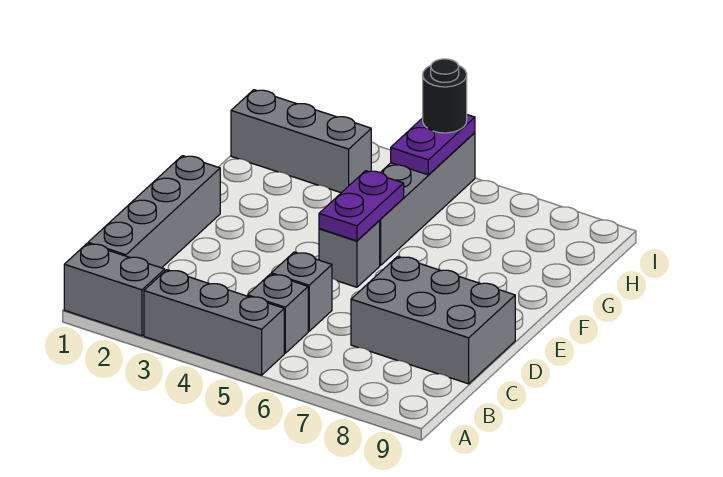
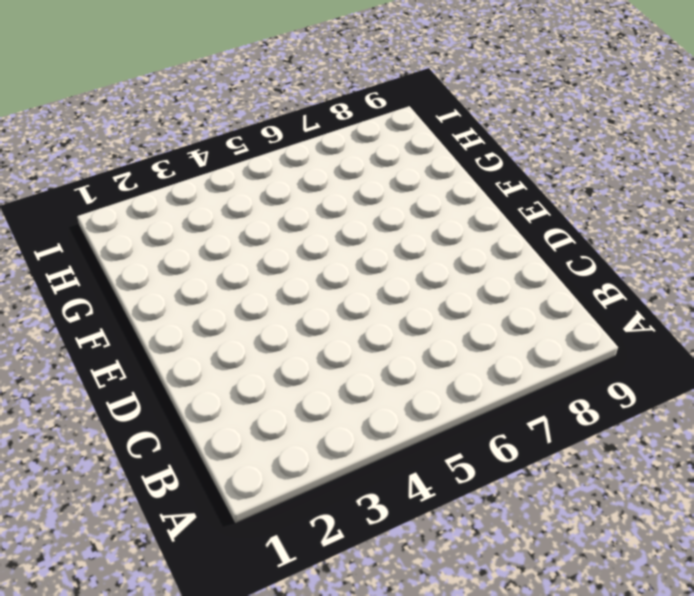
none -> grey brick A1:A2 level 1
none -> grey brick A3:A5 level 1
none -> grey brick B1:E1 level 1

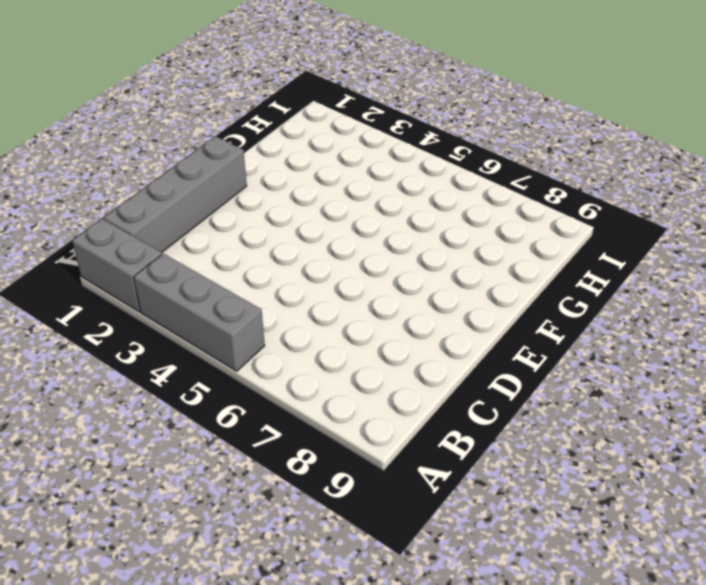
none -> grey brick B5 level 1
none -> grey brick C5 level 1
none -> grey brick C7:D9 level 1

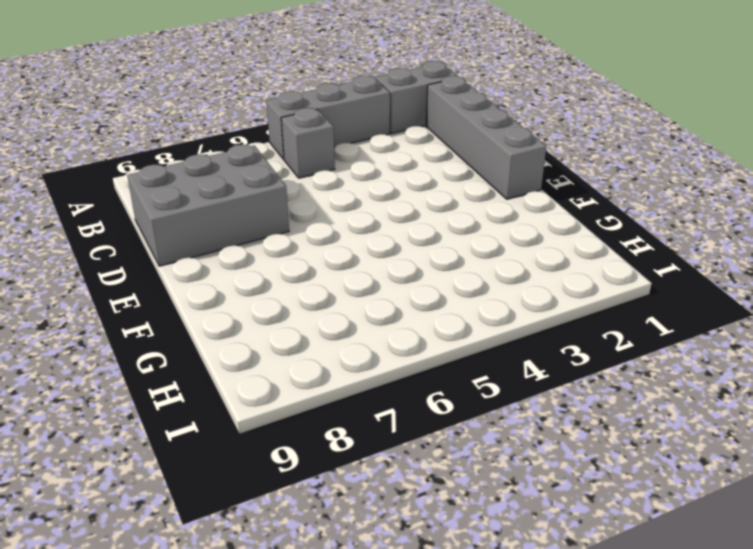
none -> grey brick C5 level 1
none -> grey brick E5 level 1
none -> grey brick F5:I5 level 1

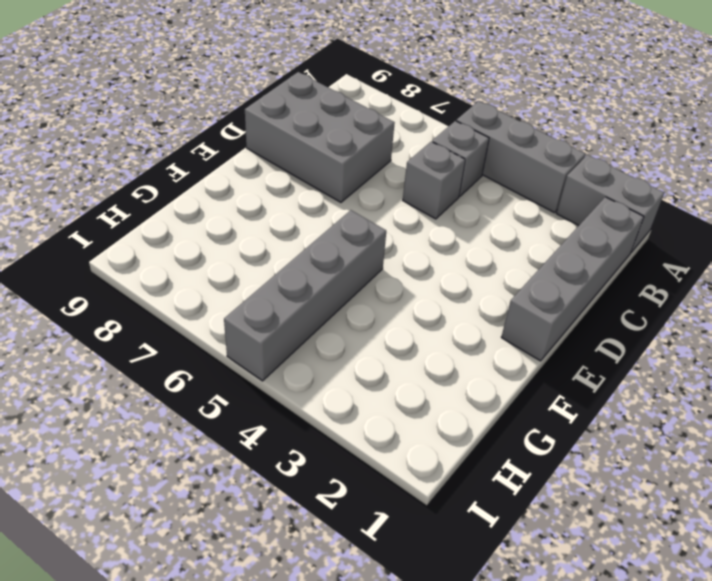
none -> grey brick E5 level 1
none -> grey brick H1:H3 level 1
none -> purple plate E5:F5 level 2

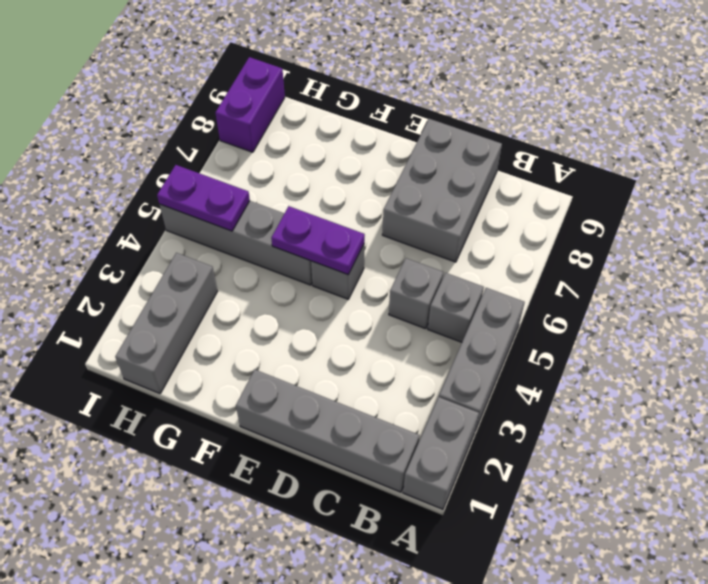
purple brick I8:I9 level 1 -> none
none -> black round brick I5 level 3

